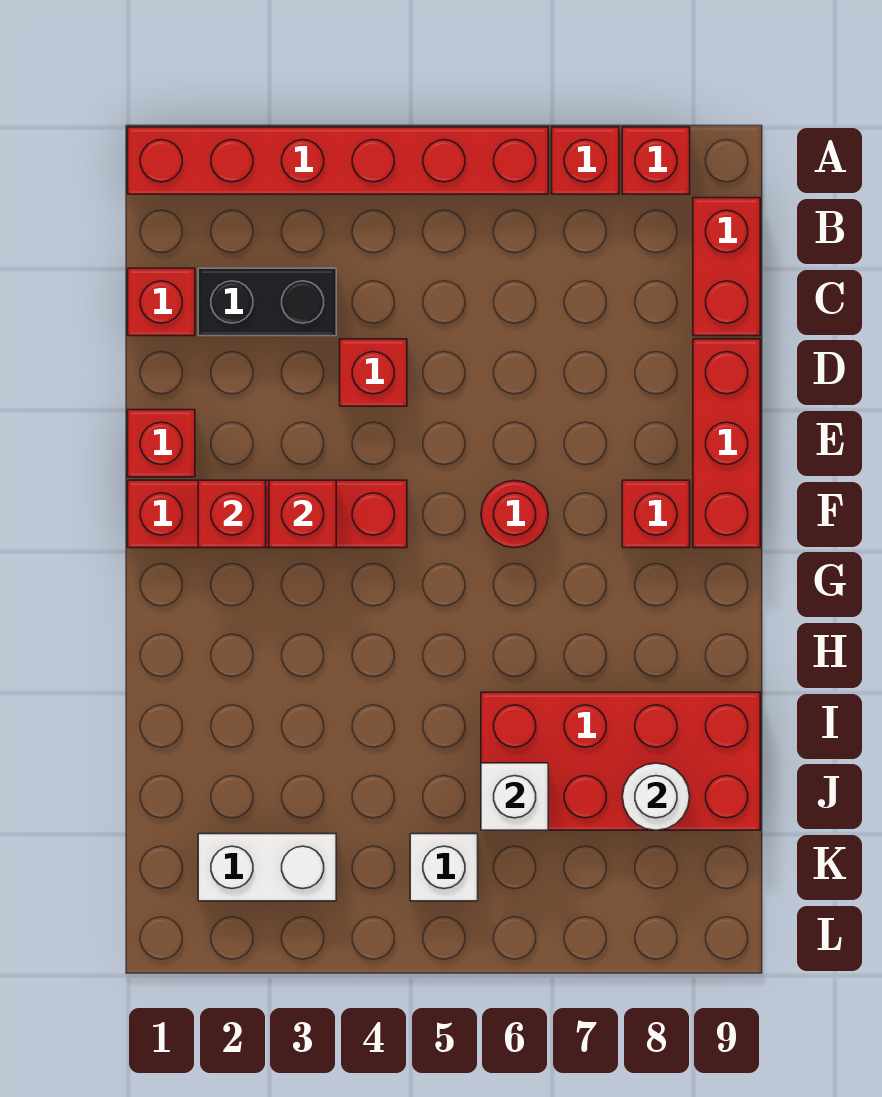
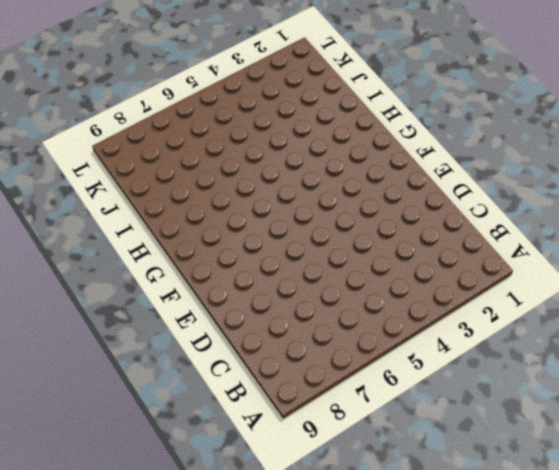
none -> red brick A1:A6 level 1
none -> red brick A7 level 1
none -> red brick A8 level 1

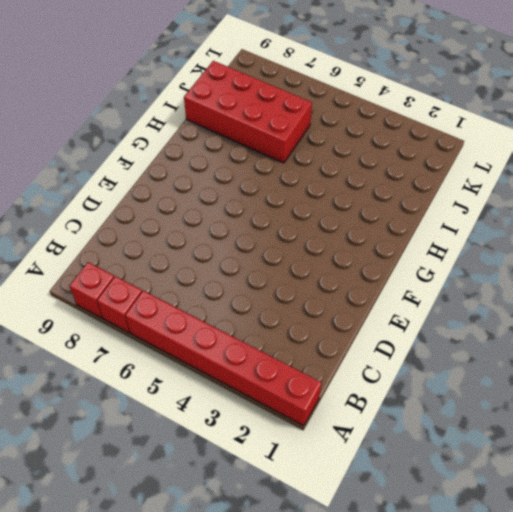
none -> red brick B9:C9 level 1
none -> red brick C1 level 1
none -> black brick C2:C3 level 1

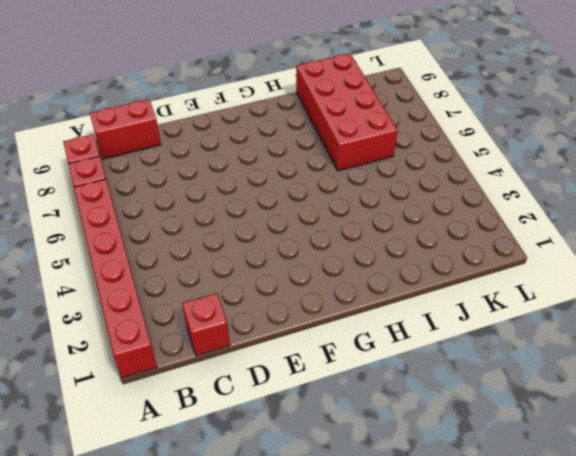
none -> black brick C2:C3 level 1
none -> red brick D4 level 1
none -> red brick D9:F9 level 1

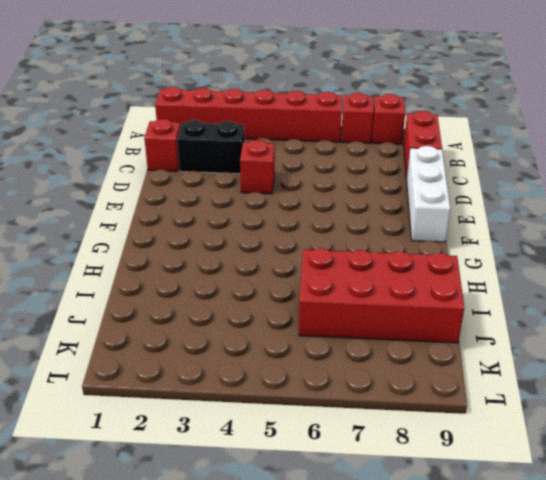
white brick D9:F9 level 1 -> red brick D9:F9 level 1
none -> red brick E1 level 1
none -> red brick F1:F4 level 1
none -> red round brick F6 level 1

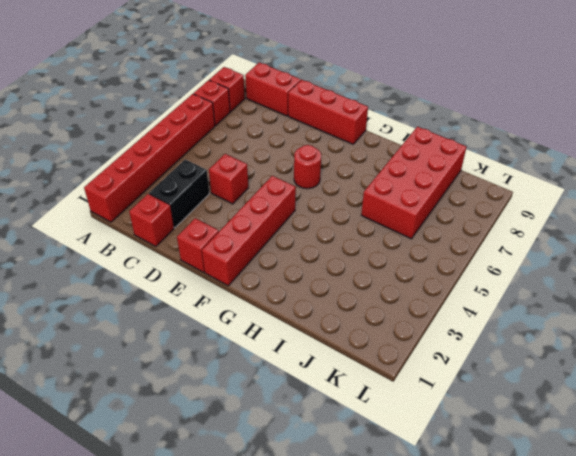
none -> red brick F8 level 1
none -> white brick K2:K3 level 1
none -> white brick K5 level 1

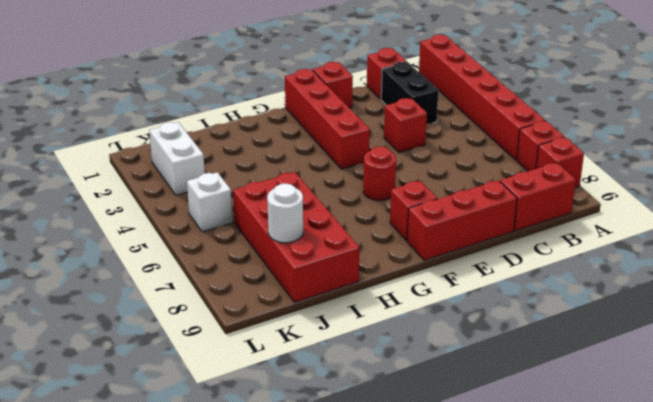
none -> red brick F2 level 2
none -> red brick F3 level 2
none -> white brick J6 level 2

